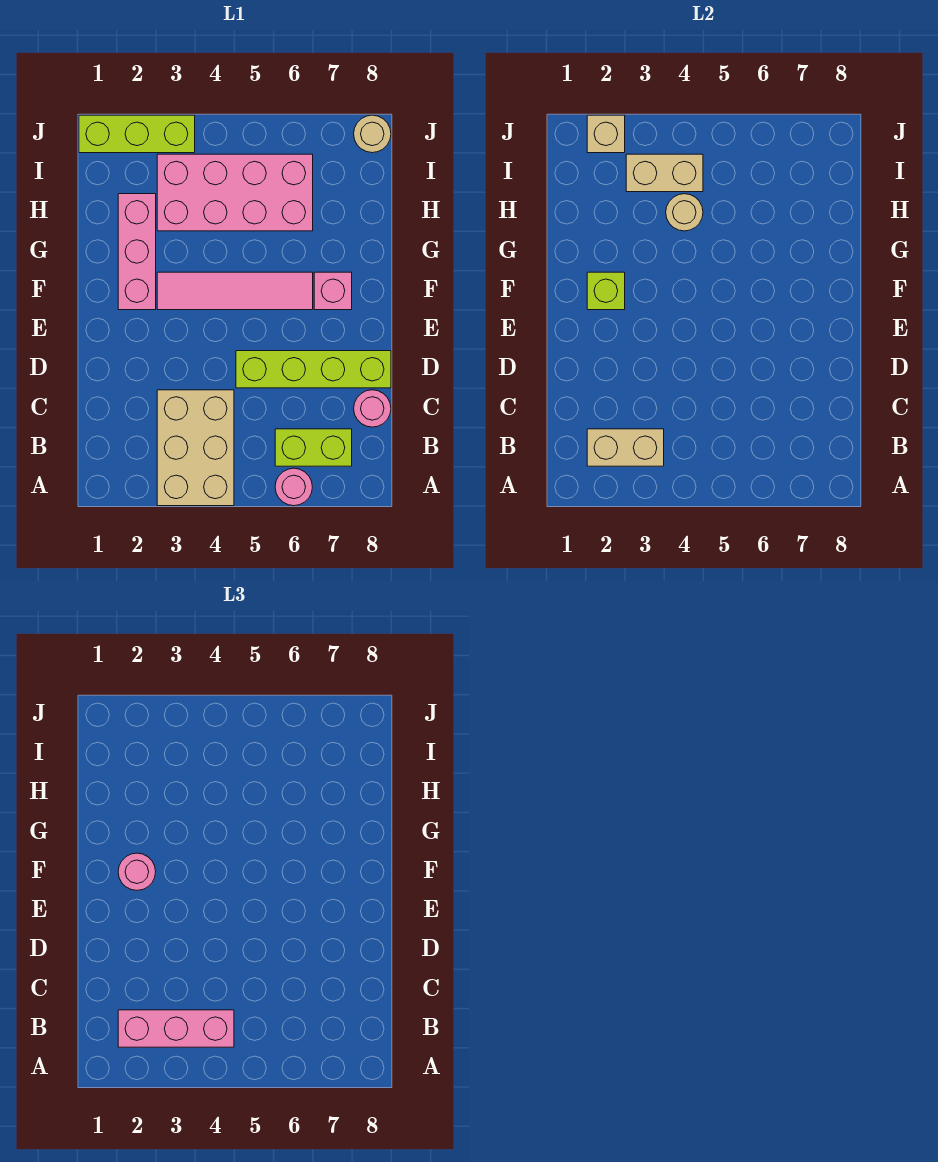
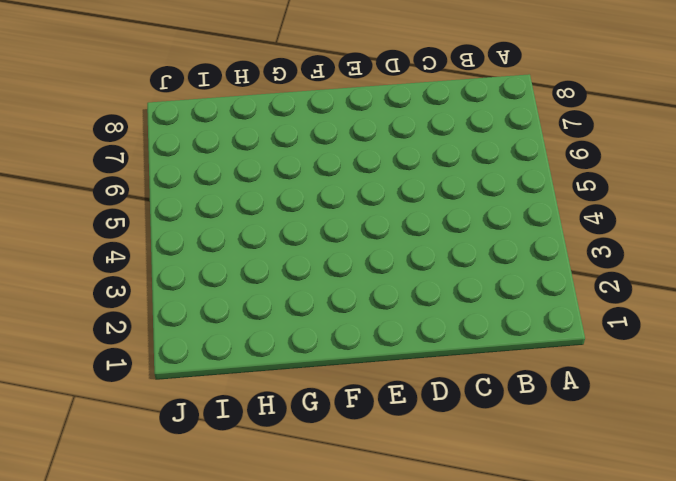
none -> tan brick A3:C4 level 1
none -> pink round brick A6 level 1
none -> lime brick B6:B7 level 1

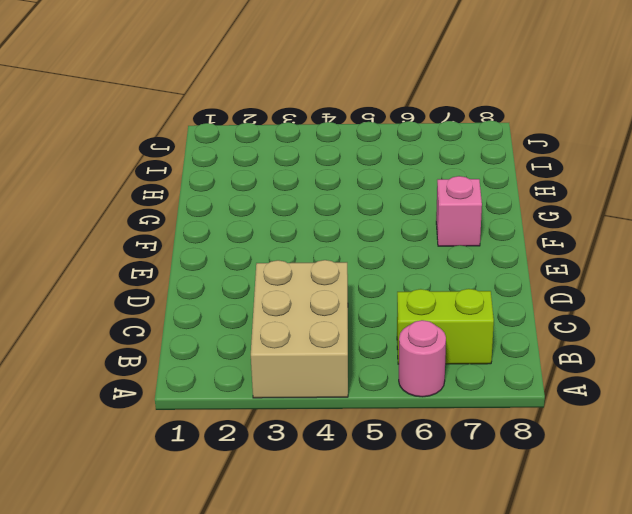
none -> pink round brick C8 level 1
none -> lime brick D5:D8 level 1
none -> pink brick F2:H2 level 1

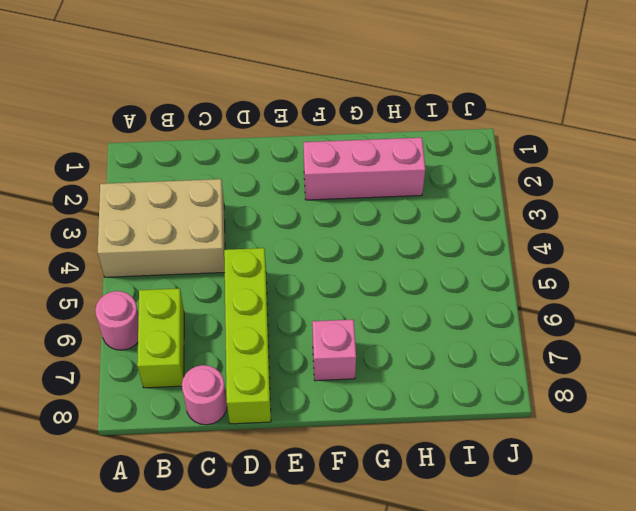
none -> pink tile F3:F6 level 1
none -> pink brick H3:I6 level 1
none -> lime brick J1:J3 level 1

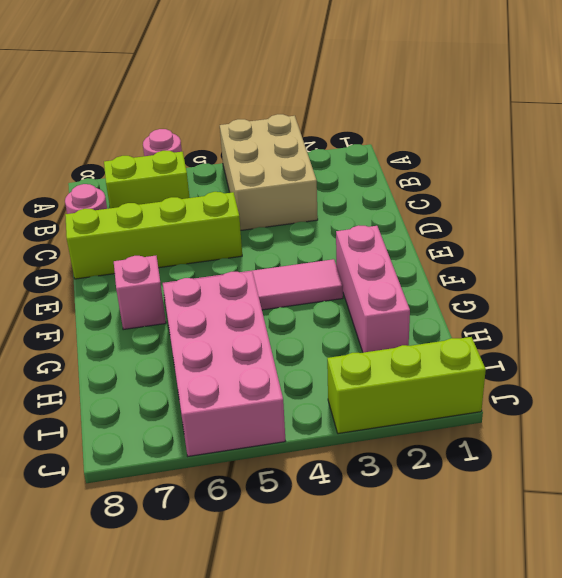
pink brick G5:J6 level 1 -> pink brick H3:I6 level 1
none -> tan round brick J8 level 1
none -> tan brick B2:B3 level 2
none -> lime brick F2 level 2

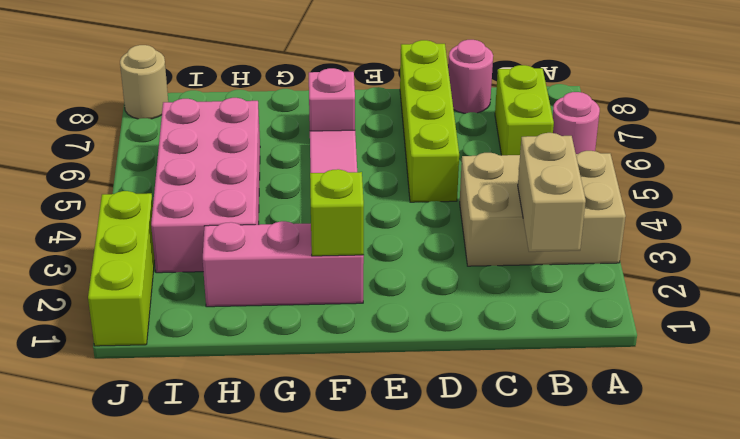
none -> tan round brick H4 level 2
none -> tan brick I3:I4 level 2
none -> tan brick J2 level 2

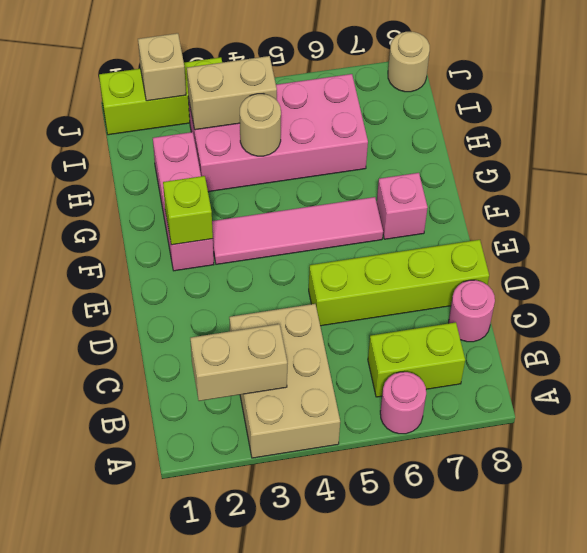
none -> pink brick B2:B4 level 3
none -> pink round brick F2 level 3

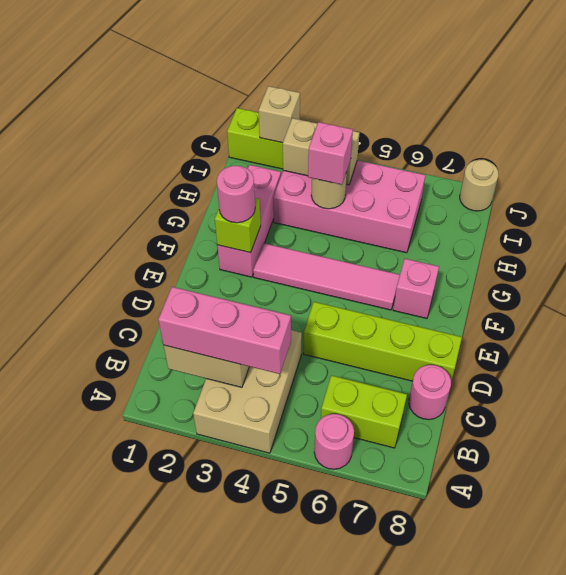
pink brick H4 level 3 -> none

